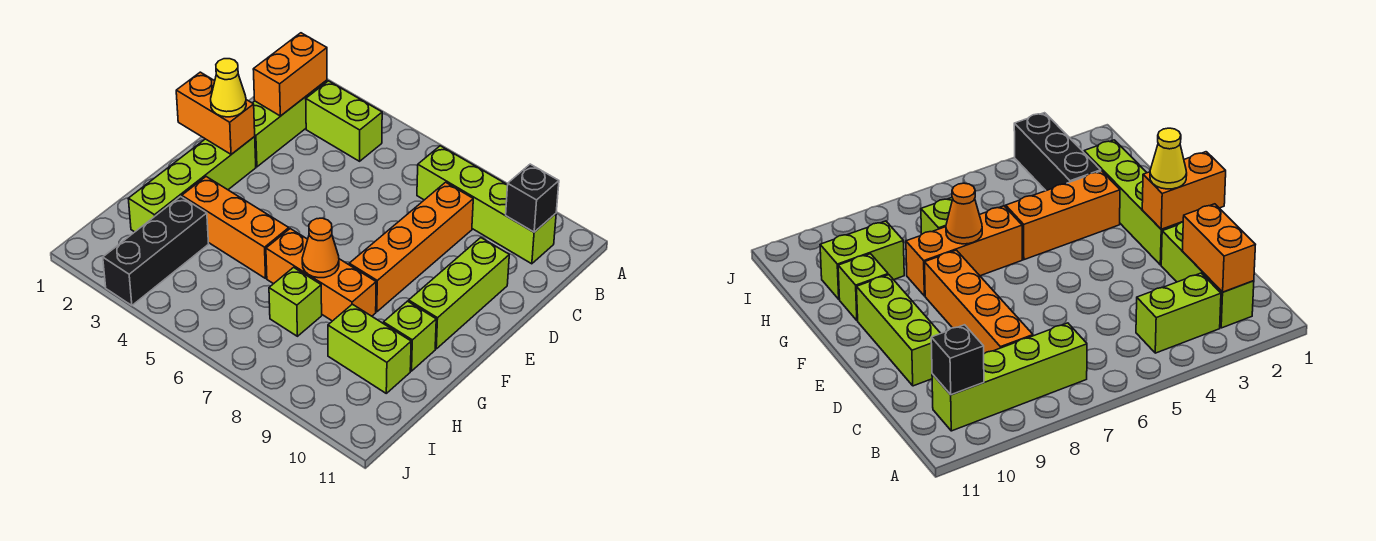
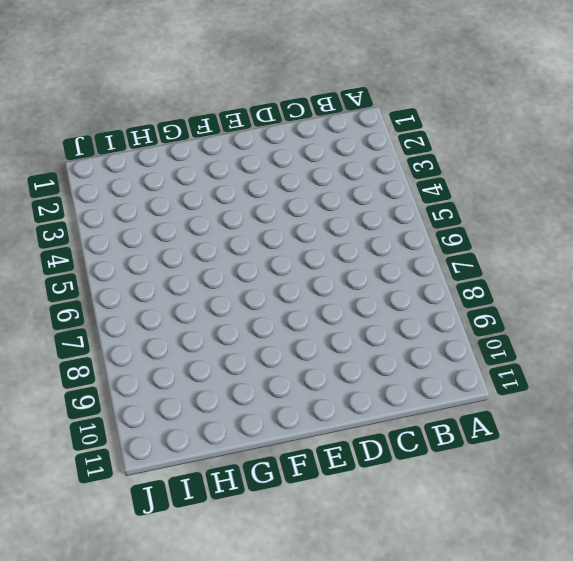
none -> lime brick B2:D2 level 1
none -> lime brick B3:B4 level 1
none -> lime brick B7:B10 level 1

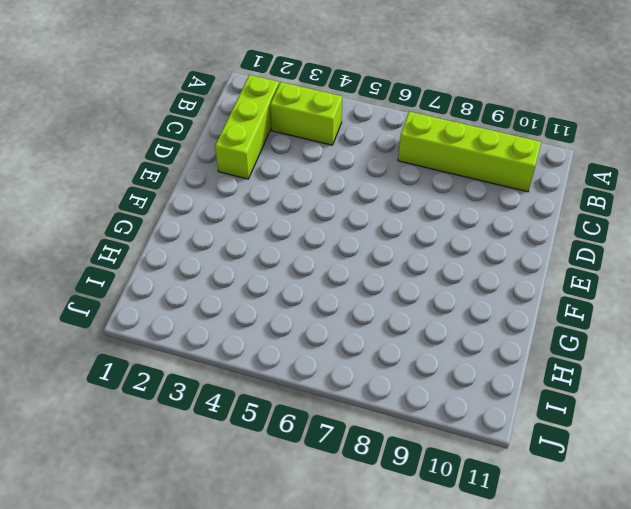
none -> orange brick C8:F8 level 1
none -> lime brick D10:F10 level 1
none -> lime brick E2:H2 level 1

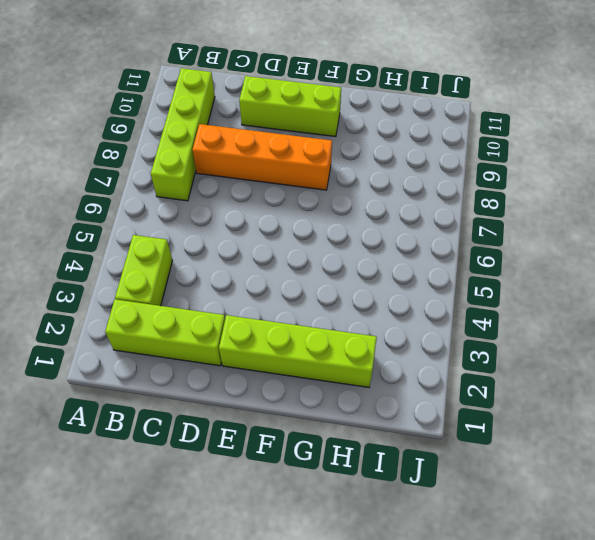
none -> orange brick G3:G5 level 1
none -> orange brick G6:G8 level 1
none -> lime brick G10 level 1

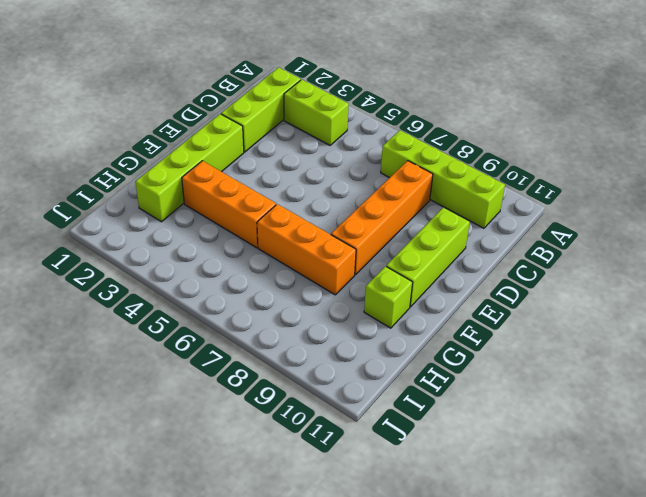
none -> black brick H3:J3 level 1
none -> lime brick H7 level 1
none -> lime brick H9:H10 level 1

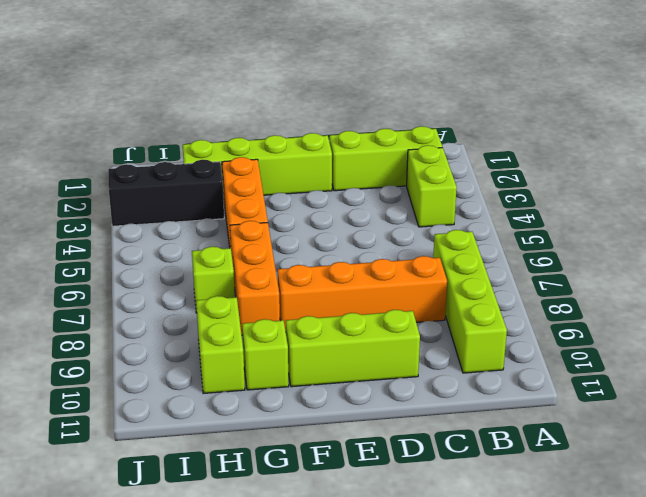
none -> orange brick B2:C2 level 2
none -> black brick B10 level 2
none -> orange brick E1:E2 level 2

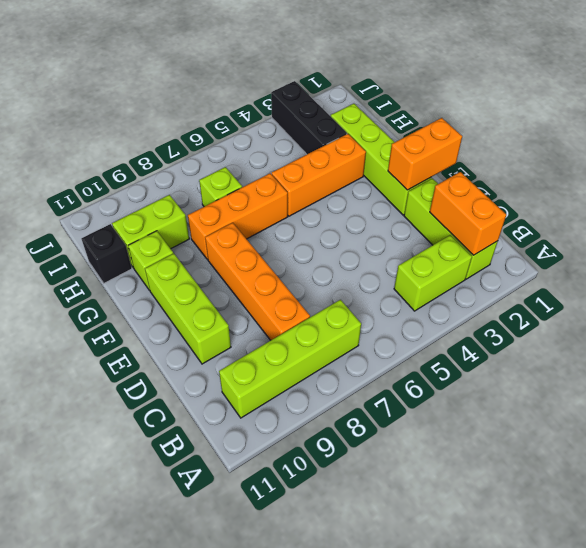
black brick H11 level 1 -> black brick B10 level 2
none -> orange cone G7 level 2
none -> yellow cone E2 level 3

